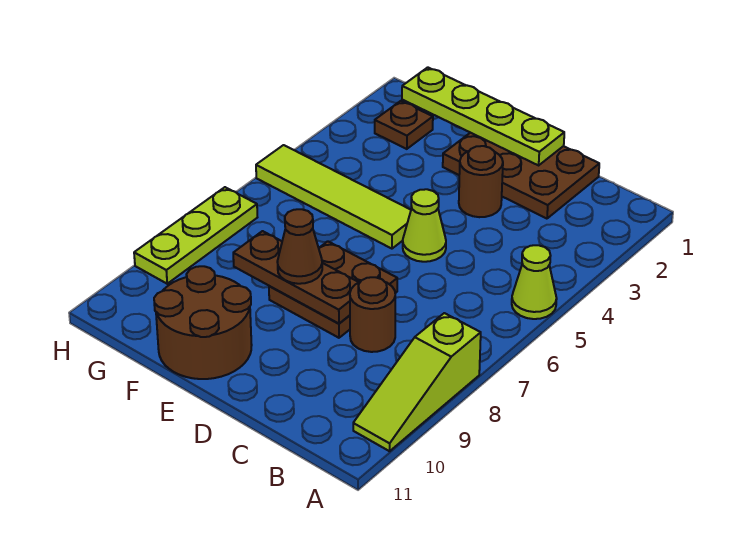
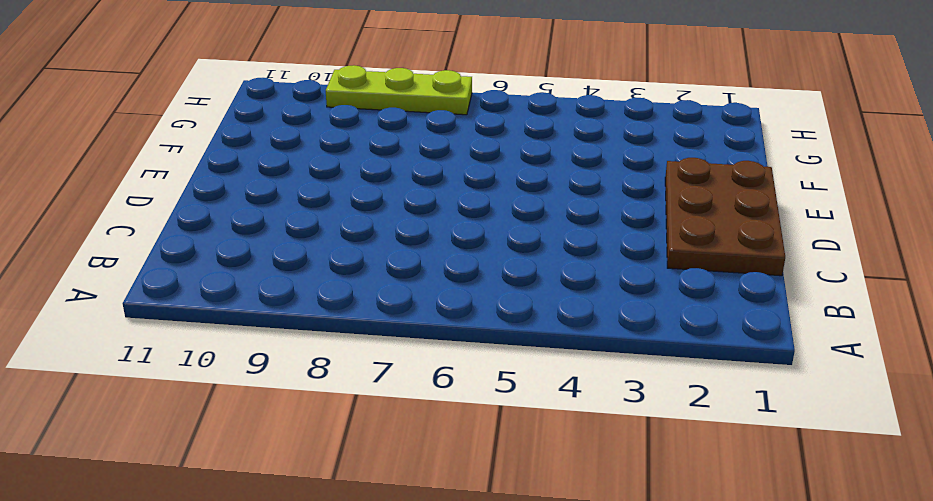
none -> lime cone A5 level 1
none -> lime slope A8:A10 level 1 top 8
none -> brown round brick C8 level 1

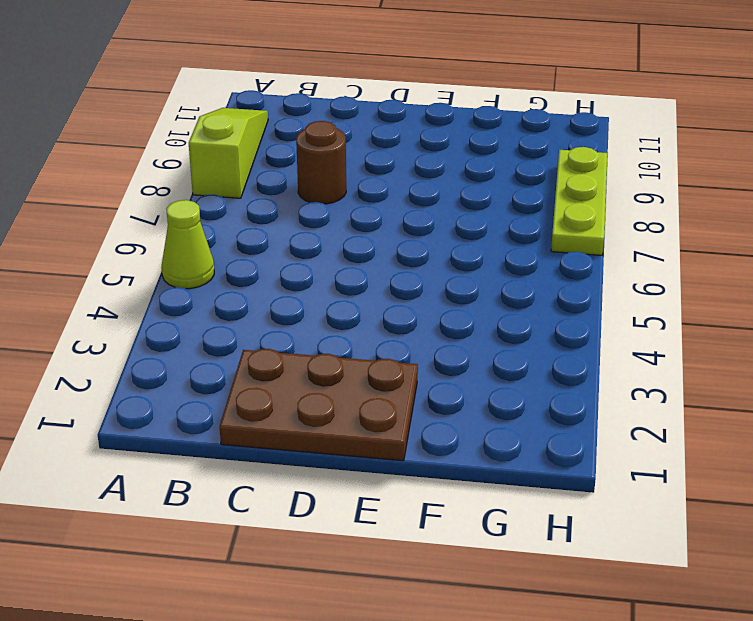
none -> brown round brick D3 level 1
none -> lime cone D5 level 1
none -> brown plate D7:E8 level 1

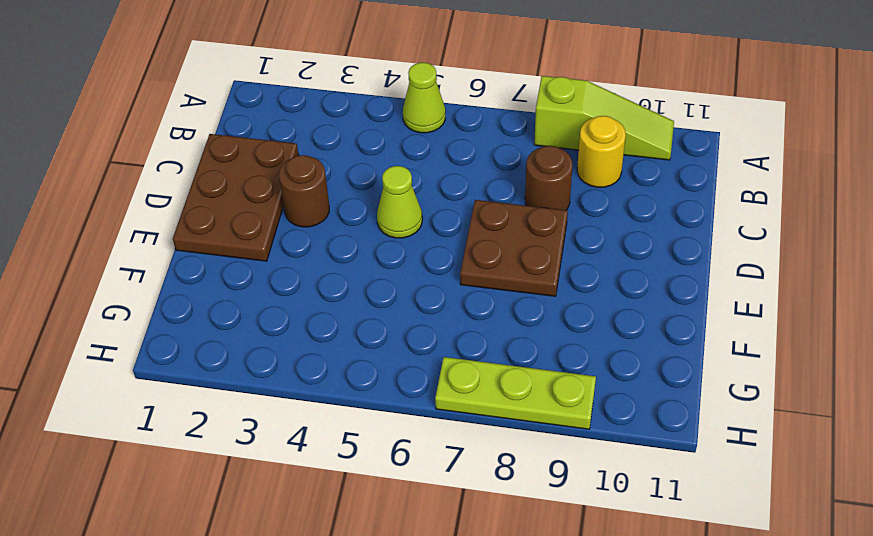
yellow round brick B9 level 1 -> none
none -> lime tile E5:H5 level 1
none -> brown round brick E10:F11 level 1
none -> brown plate G2 level 1

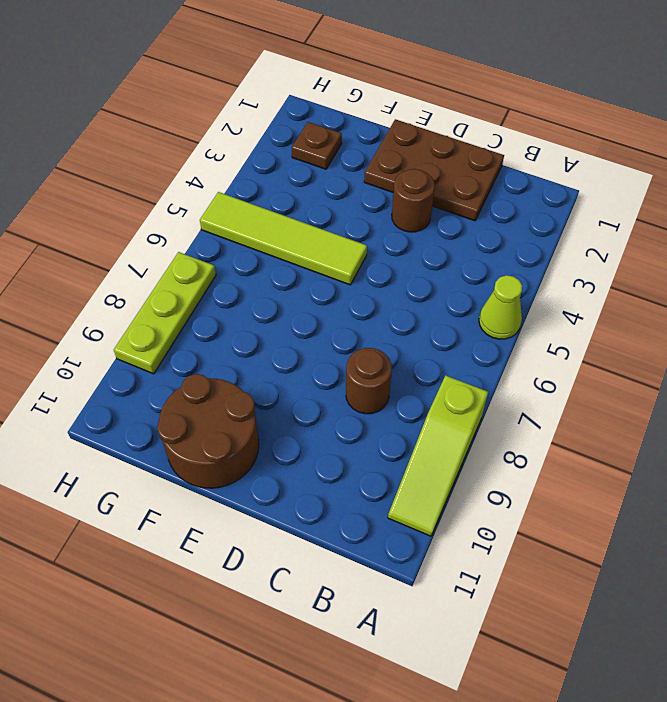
none -> lime cone D5 level 1
none -> brown plate D7:E8 level 1
none -> lime plate D1:G1 level 2

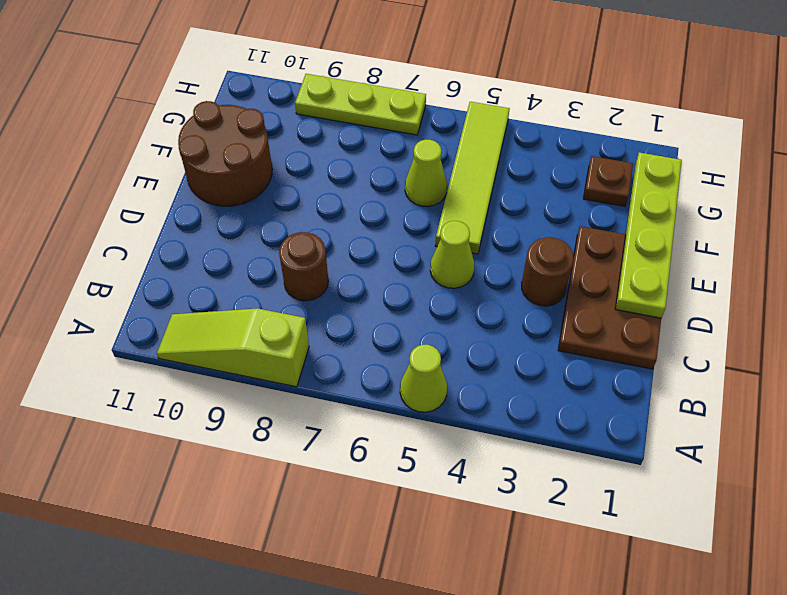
lime cone F6 level 1 -> none
none -> brown plate D7:E8 level 1
none -> brown plate D8:F8 level 2
none -> brown cone E8 level 3

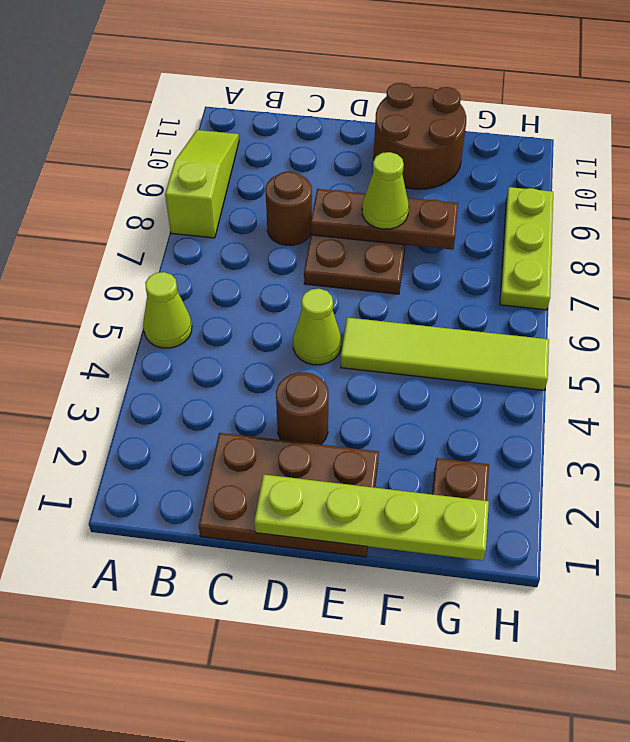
lime cone E8 level 3 -> brown cone E8 level 3

